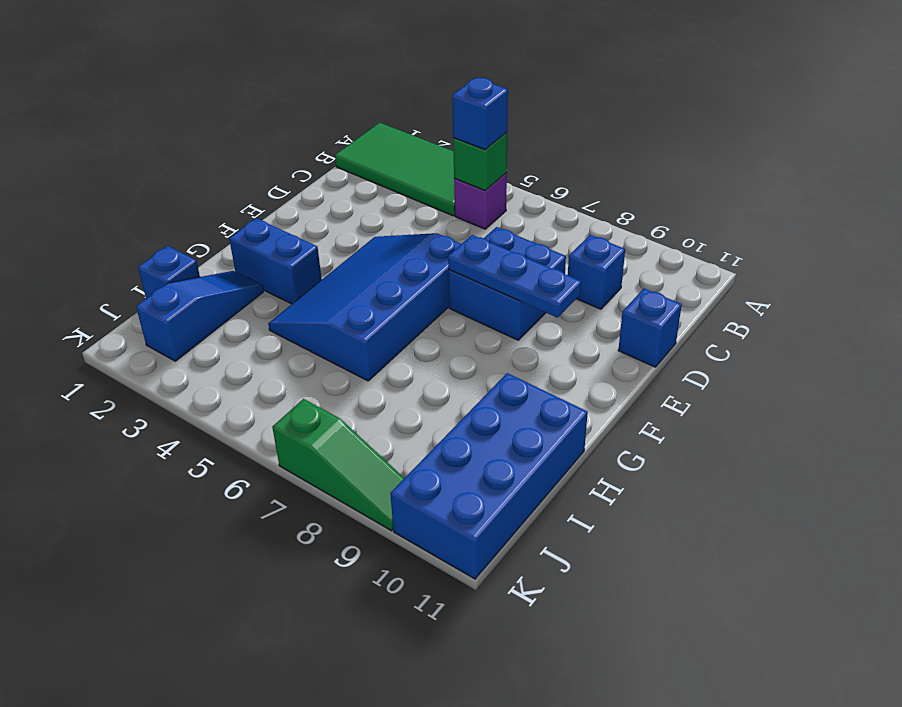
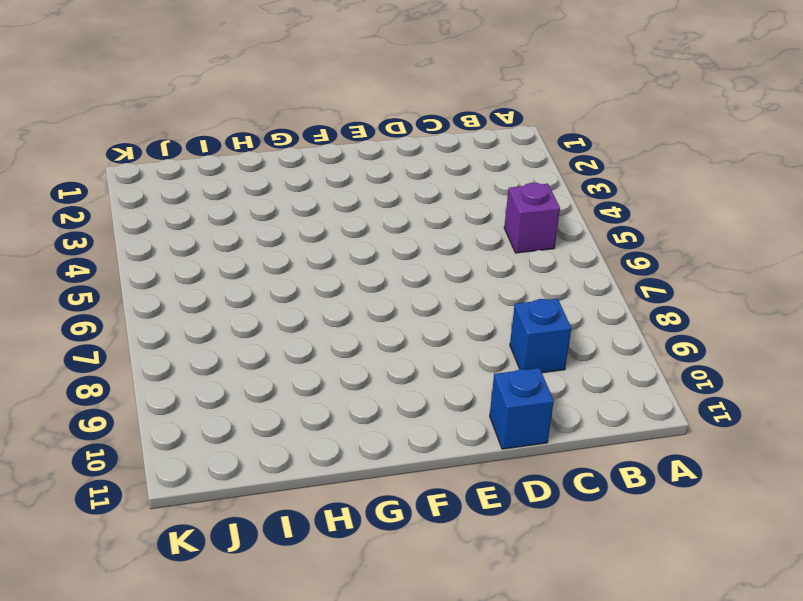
none -> green tile A1:B4 level 1
none -> blue brick D7:E8 level 1
none -> blue slope E4:H6 level 1 top 6

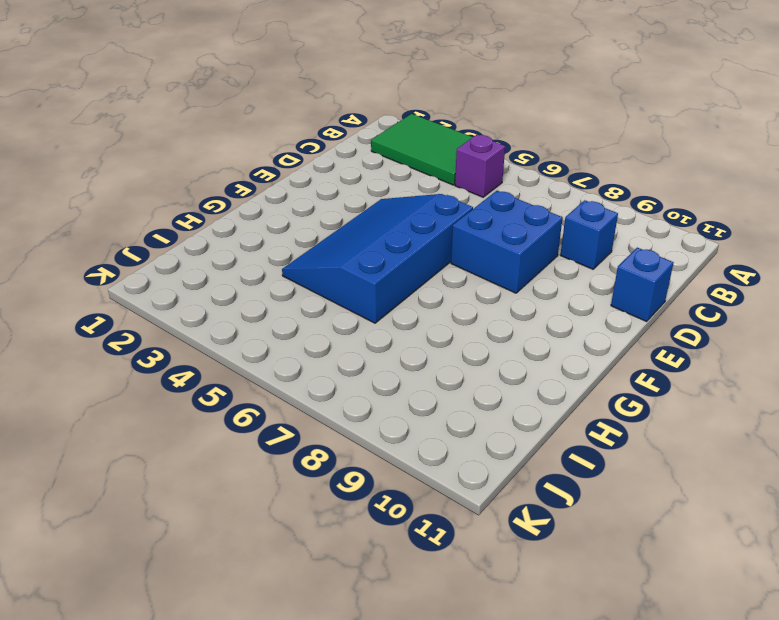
green tile A2:B4 level 1 -> green tile A1:B4 level 1
none -> blue brick G2:G3 level 1
none -> blue slope H2:J2 level 1 top J
none -> blue brick H10:K11 level 1

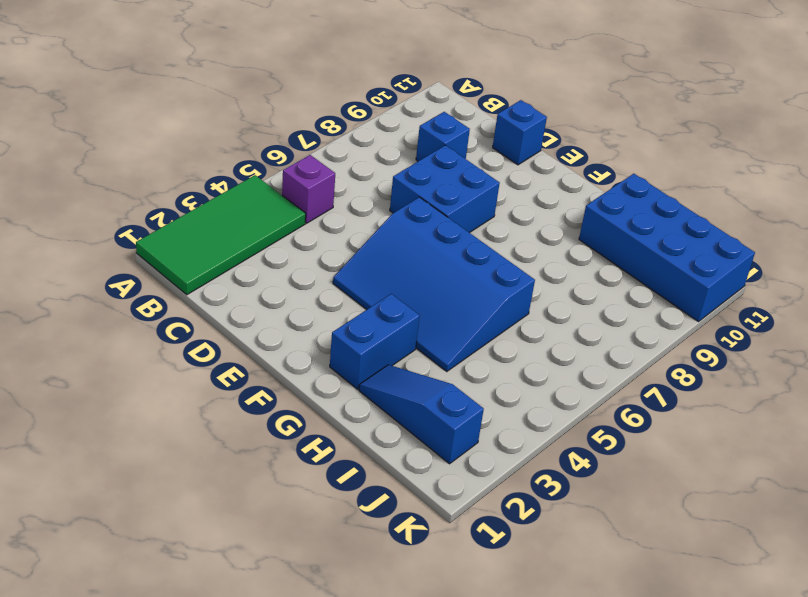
none -> blue brick I1 level 1
none -> green slope K7:K9 level 1 top 7
none -> green brick B5 level 2

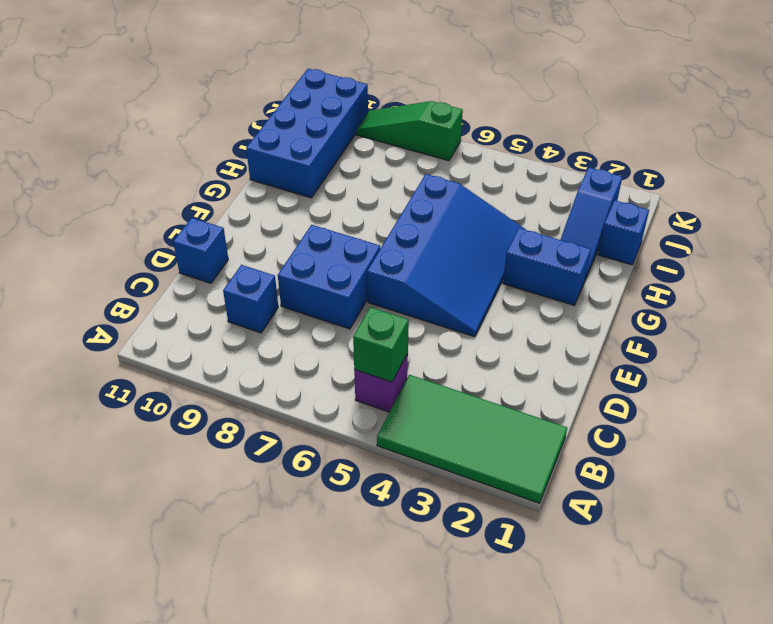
none -> blue plate E7:E9 level 2
none -> blue brick B5 level 3

